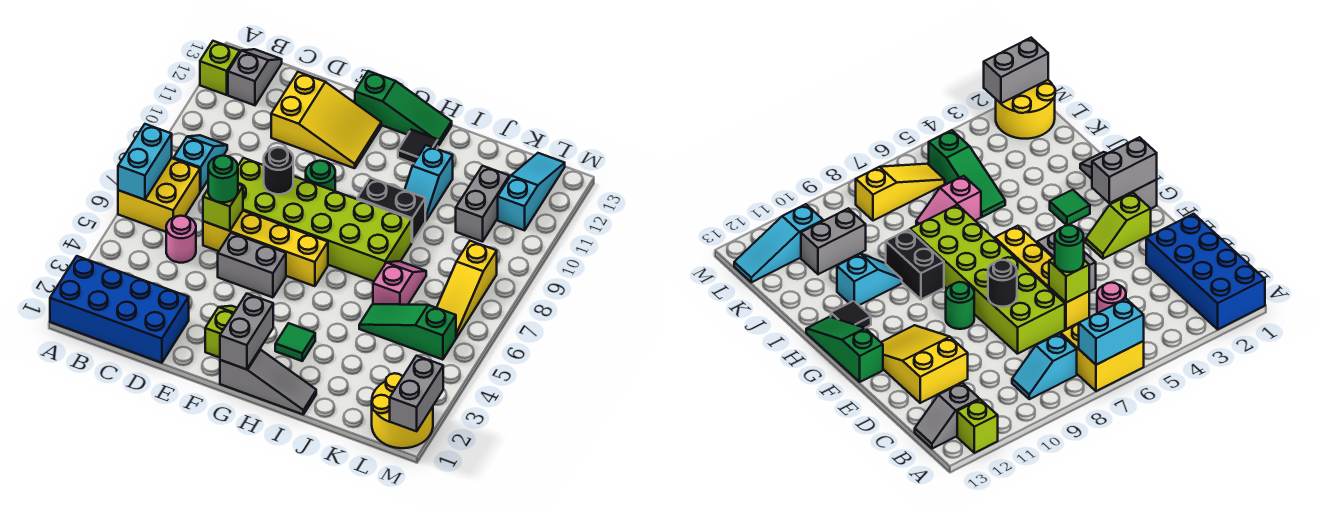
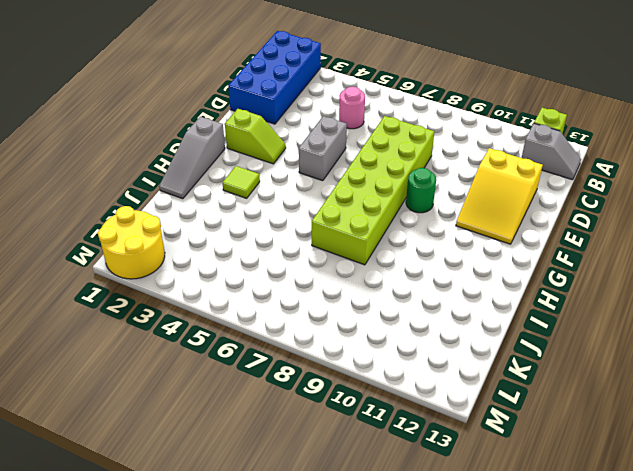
lime tile H3 level 1 -> green tile H3 level 1
none -> yellow brick A6:B7 level 1
none -> cyan slope B8:B9 level 1 top 8
none -> yellow brick D6:G6 level 1
none -> green slope F13:H13 level 1 top F

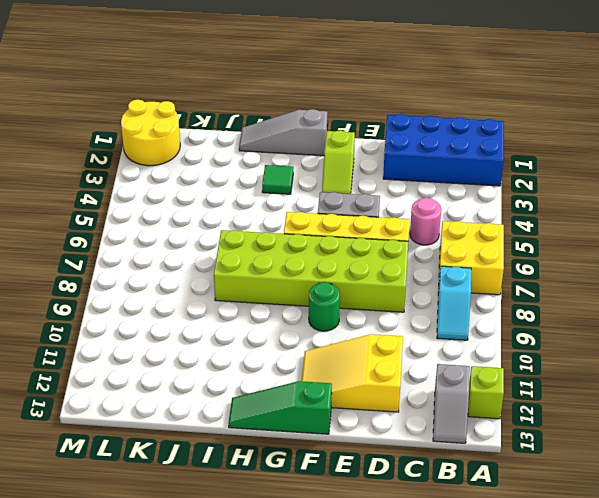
none -> black brick H9:I9 level 1
none -> black tile H12 level 1
none -> cyan slope I10:I11 level 1 top 11
none -> green slope J5:L5 level 1 top L

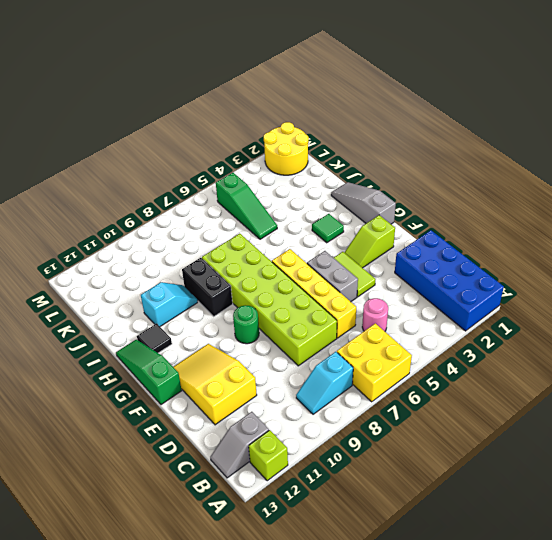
lime tile E4:F4 level 1 -> none
none -> pink slope J6:J7 level 1 top 6
none -> grey brick K10:K11 level 1
none -> yellow slope L6:L8 level 1 top 8
none -> cyan slope L11:L13 level 1 top 11

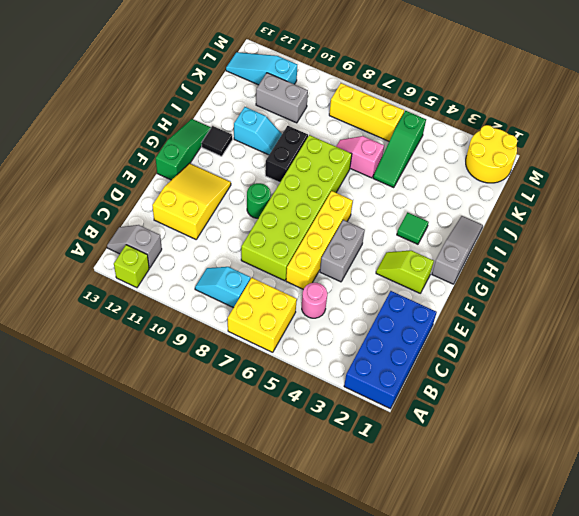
yellow brick L6:L8 level 1 -> yellow slope L6:L8 level 1 top 8
none -> cyan brick A6:A7 level 2
none -> lime brick D6 level 2
none -> black round brick E8 level 2
none -> grey brick G1:G2 level 2

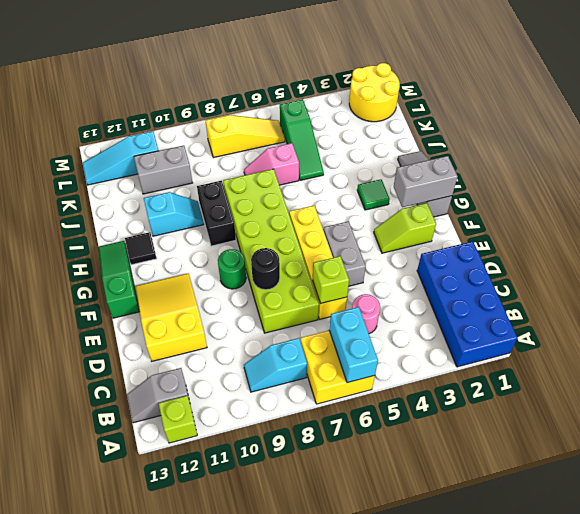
cyan brick A6:B6 level 2 -> cyan brick A6:A7 level 2
none -> grey brick M1:M2 level 2
none -> green round brick D6 level 3

